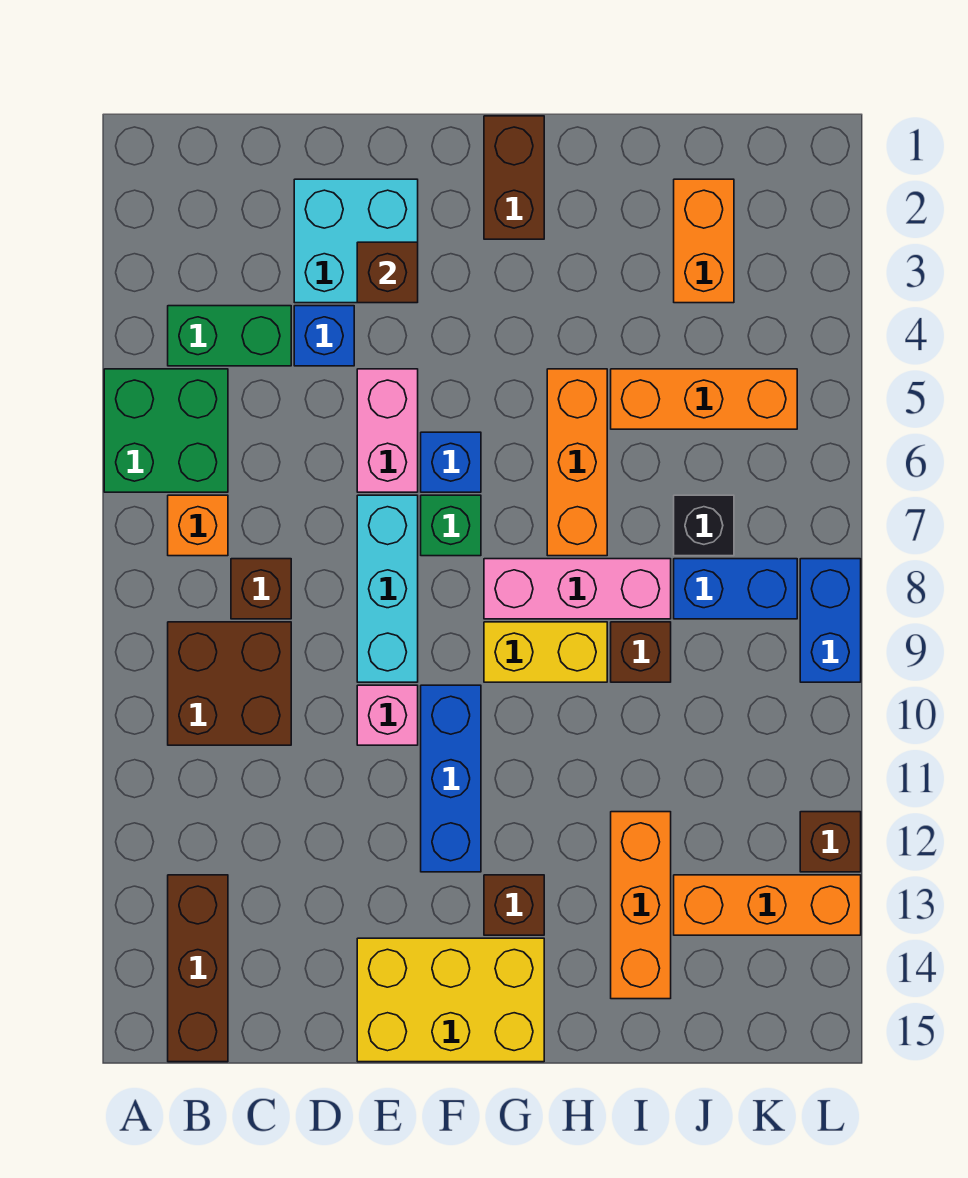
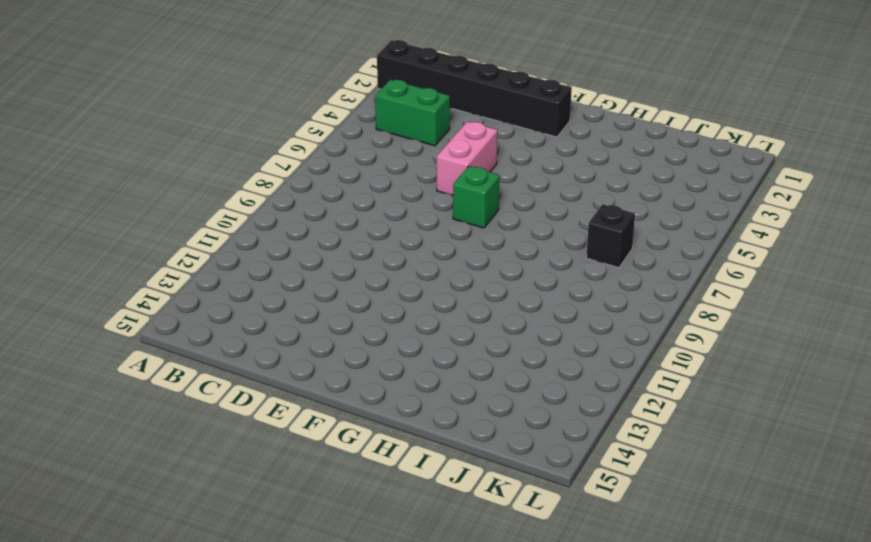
black brick A2:F2 level 1 -> cyan brick D2:E3 level 1
none -> green brick A5:B6 level 1
none -> orange brick B7 level 1
none -> brown brick B9:C10 level 1
none -> brown brick B13:B15 level 1

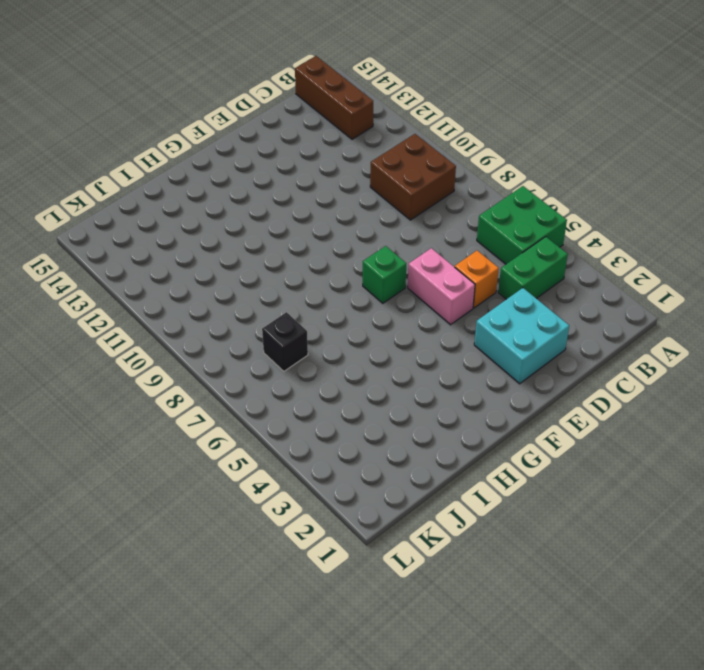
orange brick D5 level 1 -> orange brick B7 level 1
none -> brown brick C8 level 1
none -> blue brick D4 level 1
none -> cyan brick E7:E9 level 1
none -> pink brick E10 level 1

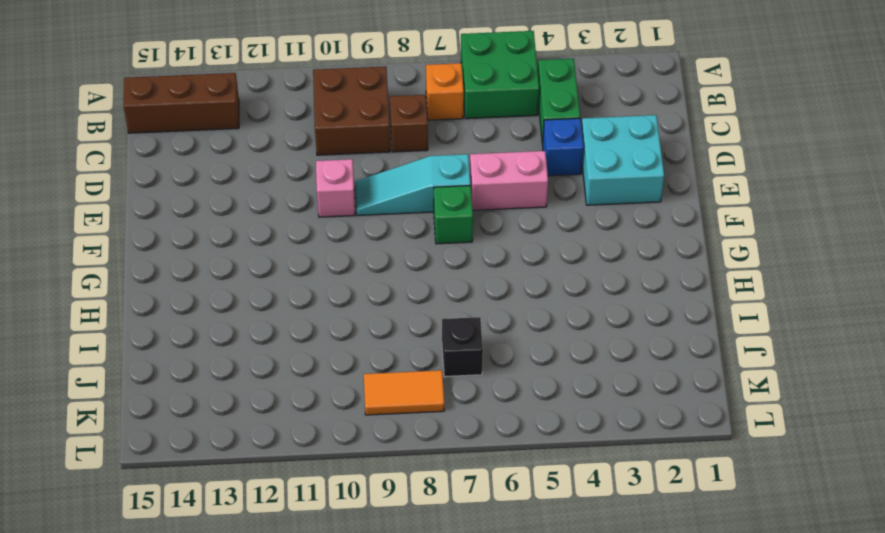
cyan slope E7:E9 level 1 top 7 -> cyan brick E7:E9 level 1
orange tile K8:K9 level 1 -> blue brick J8:K8 level 1
none -> yellow brick E14:G15 level 1
none -> blue brick F6 level 1
none -> blue brick F10:F12 level 1
none -> brown brick G1:G2 level 1

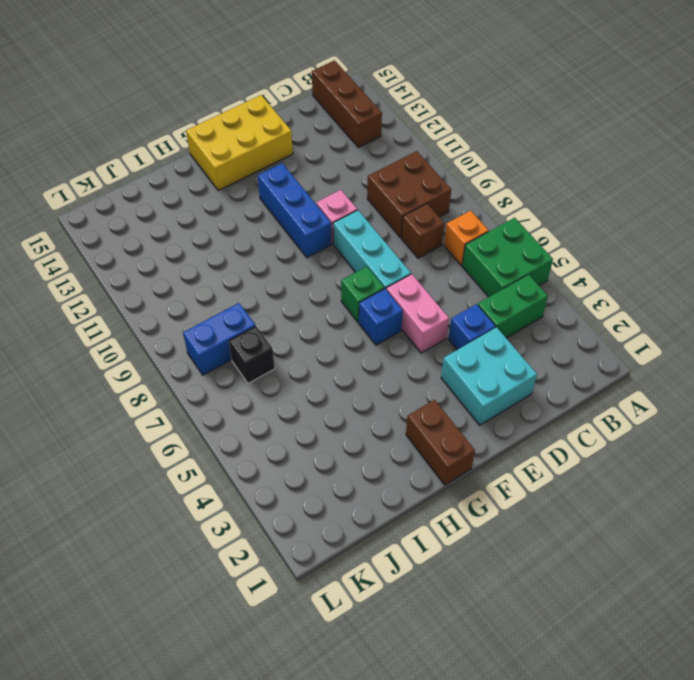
none -> pink brick G8:I8 level 1
none -> yellow brick G9:H9 level 1
none -> brown brick G13 level 1
none -> orange brick H5:H7 level 1

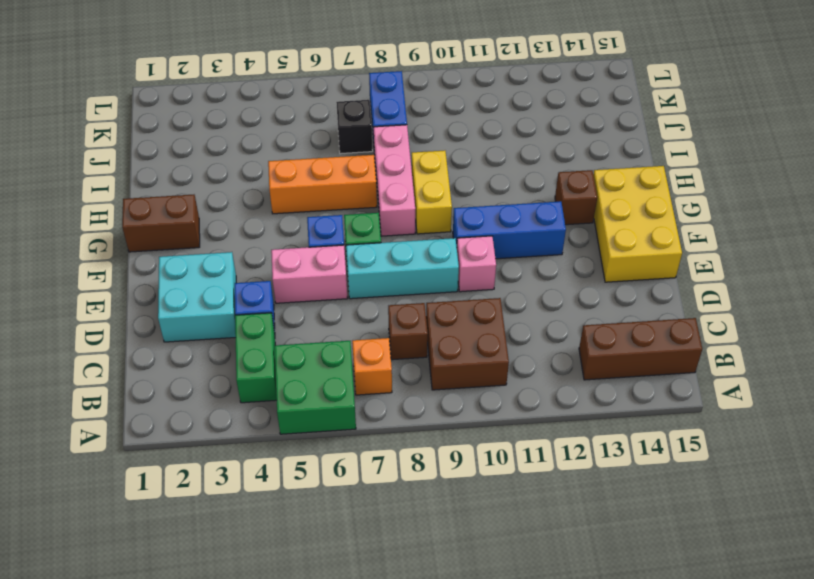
none -> orange brick I5:K5 level 1
none -> brown brick I9 level 1
none -> orange brick I12:I14 level 1
none -> orange brick J2:J3 level 1

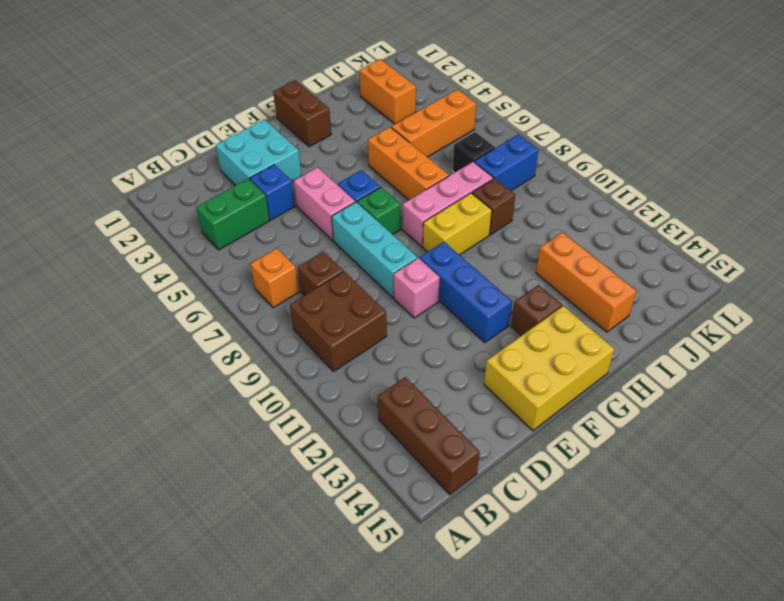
none -> green brick A5:B6 level 1
none -> orange brick J13:L13 level 1
none -> blue brick L8:L9 level 1
none -> brown brick L12 level 1

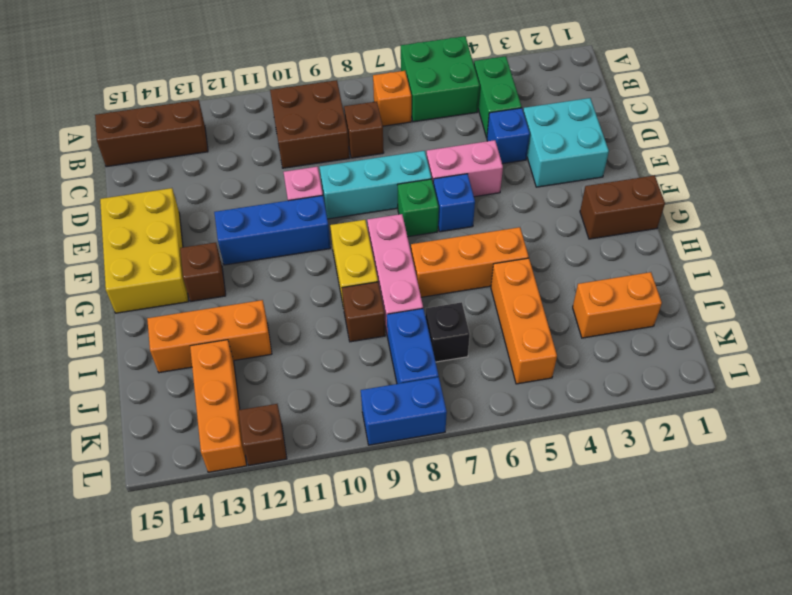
none -> brown brick E3 level 2

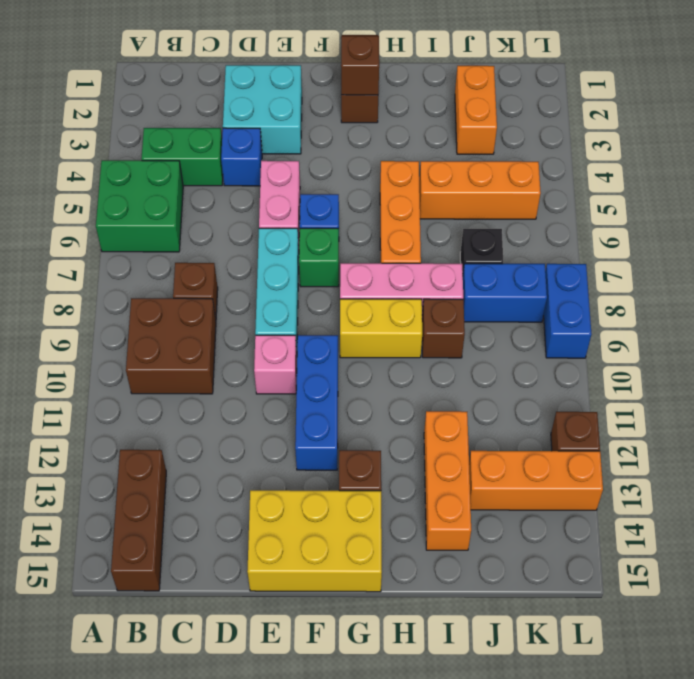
brown brick G2 level 2 -> brown brick E3 level 2
none -> orange brick B7 level 1

